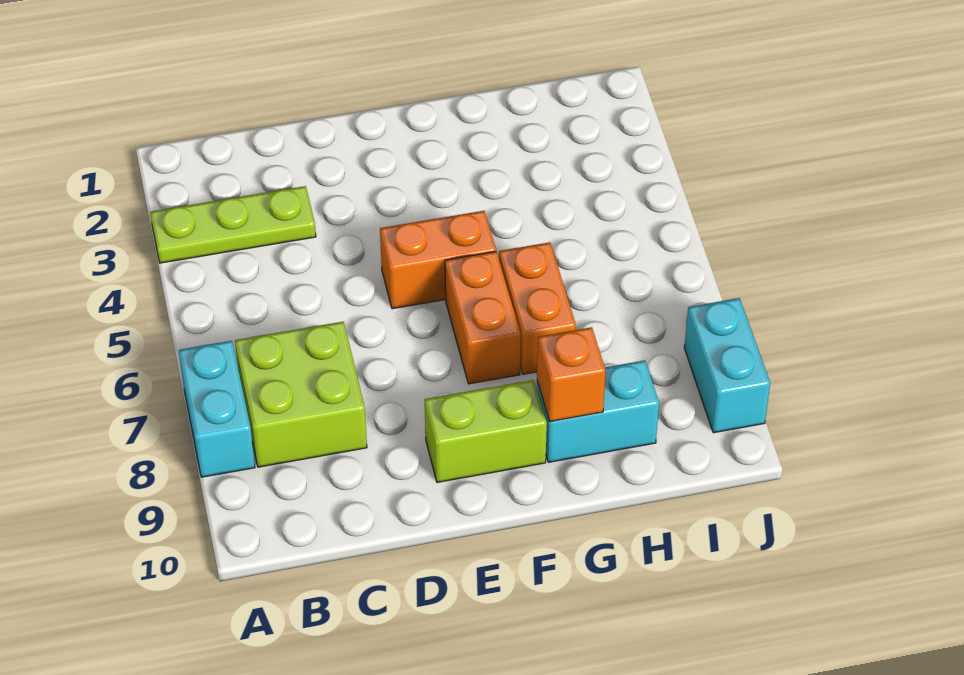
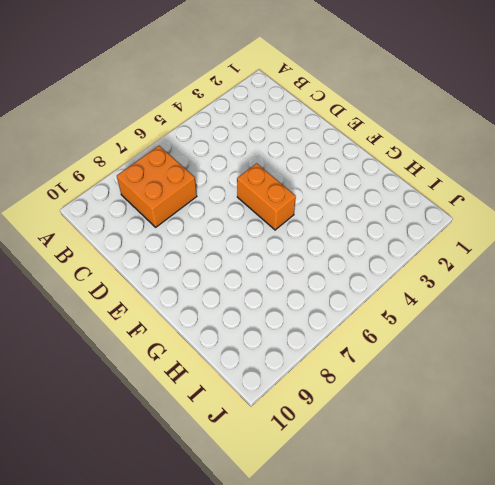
orange brick B7:C8 level 1 -> lime brick B7:C8 level 1
none -> lime plate A3:C3 level 1
none -> cyan brick A7:A8 level 1

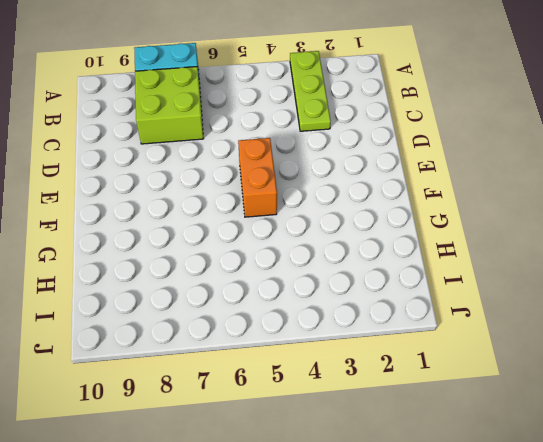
none -> lime brick E9:F9 level 1
none -> orange brick F6:F7 level 1

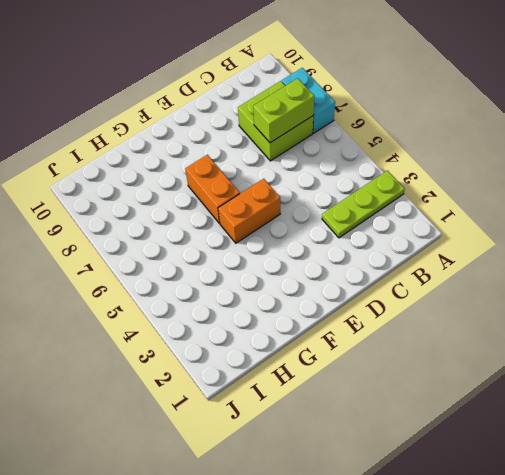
lime brick B7:C7 level 2 -> lime brick E9:F9 level 1
none -> orange brick G6:G7 level 1
none -> cyan brick G9:H9 level 1

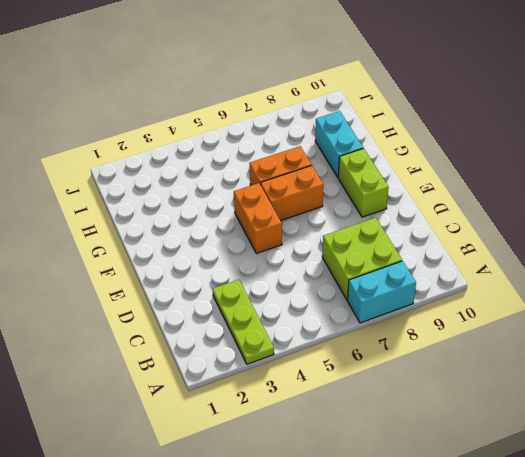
none -> cyan brick J8:J9 level 1
none -> orange brick G9 level 2

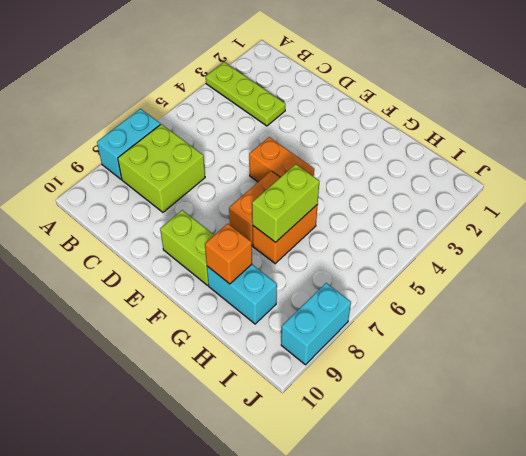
lime brick G6:G7 level 2 -> none

